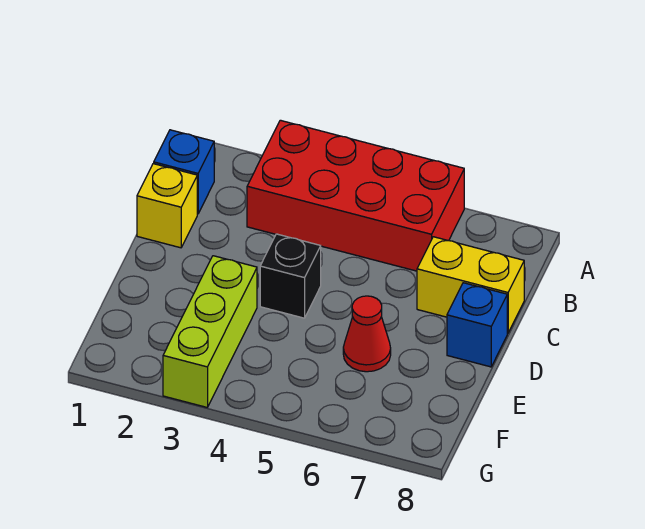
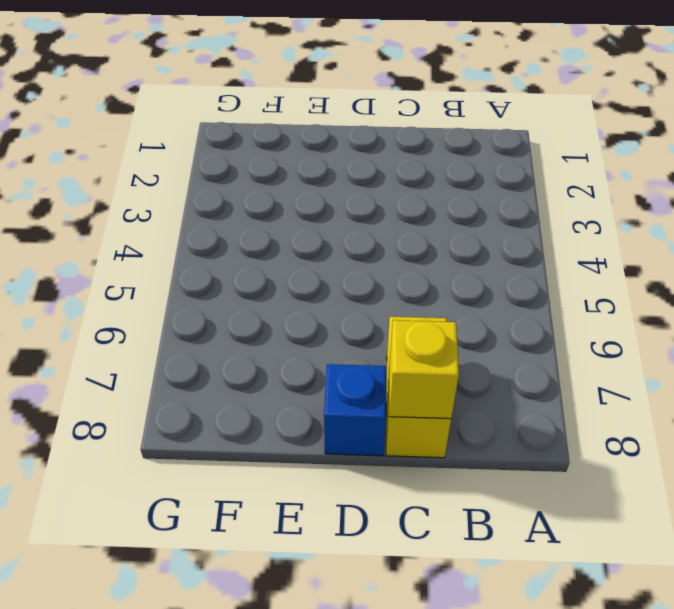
yellow brick C8 level 2 -> yellow brick C1 level 1
none -> red brick A3:B6 level 1
none -> blue brick B1 level 1

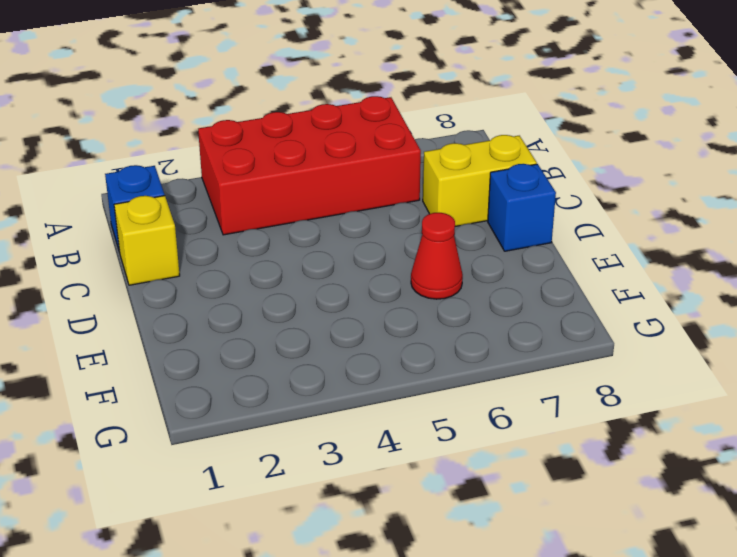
none -> black brick D4 level 1
none -> lime brick E3:G3 level 1

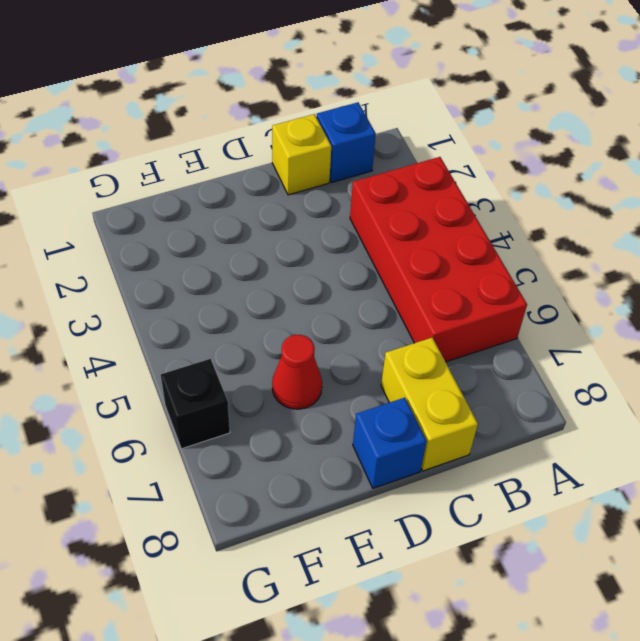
black brick G6 level 1 -> black brick D4 level 1
none -> lime brick E3:G3 level 1

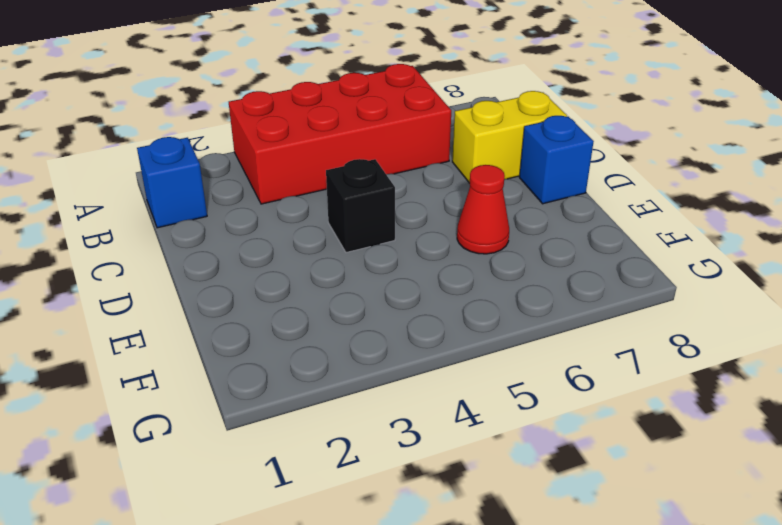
none -> yellow brick C1 level 1
none -> lime brick E3:G3 level 1

